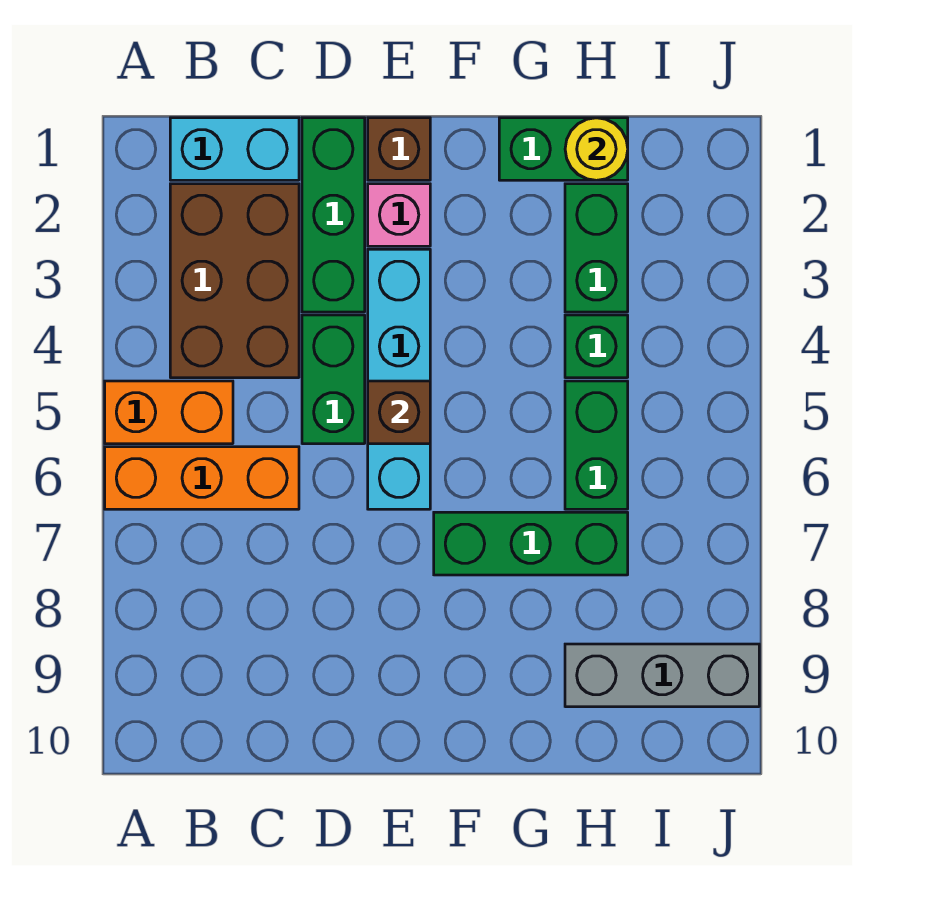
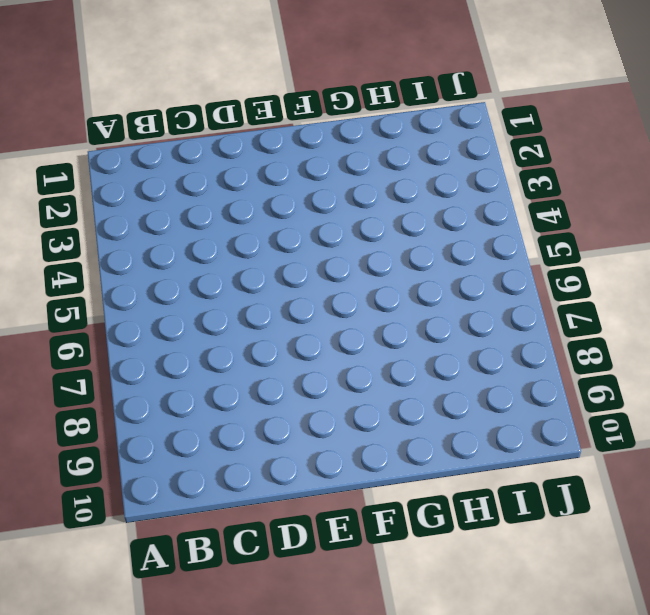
none -> orange brick A5:B5 level 1
none -> orange brick A6:C6 level 1
none -> cyan brick B1:C1 level 1

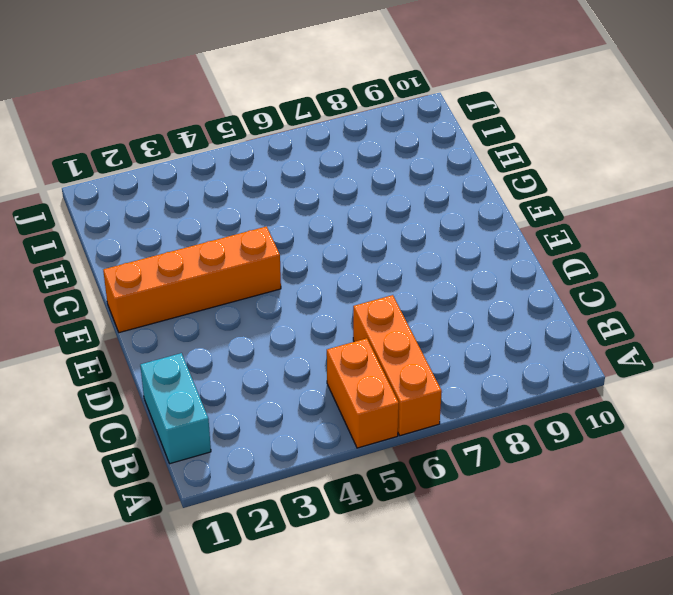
orange brick F1:F4 level 1 -> none
none -> brown brick B2:C4 level 1
none -> green brick D1:D3 level 1
none -> green brick D4:D5 level 1

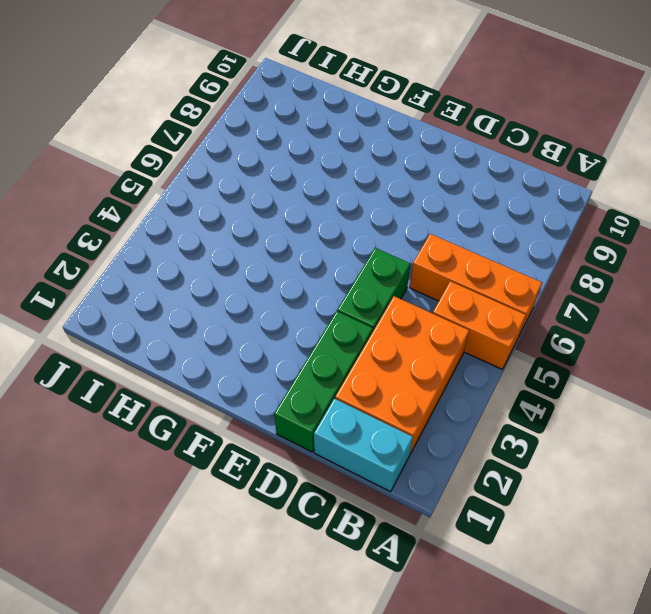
orange brick B2:C4 level 1 -> brown brick B2:C4 level 1
none -> brown brick E1 level 1
none -> pink brick E2 level 1
none -> cyan brick E3:E6 level 1

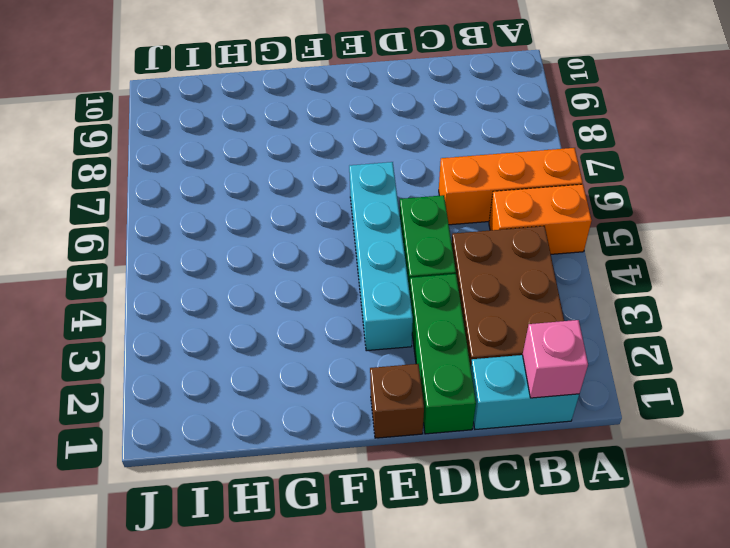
pink brick B1 level 2 -> pink brick E2 level 1
none -> green brick F7:H7 level 1
none -> green brick G1:H1 level 1
none -> green brick H2:H3 level 1

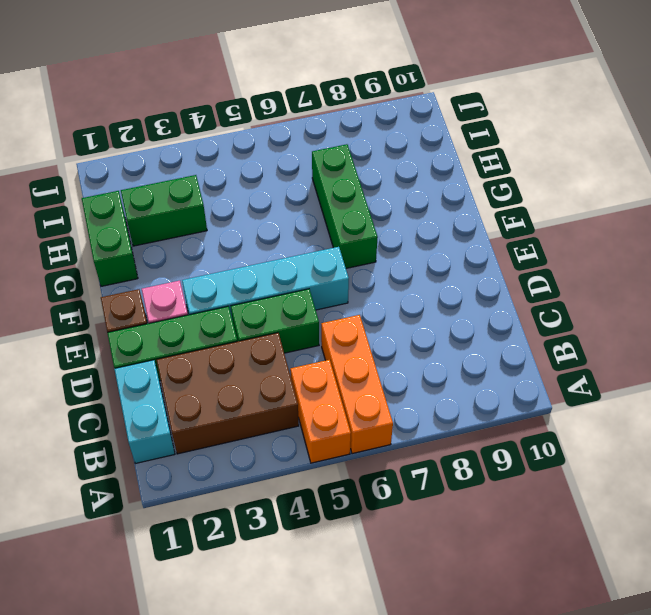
none -> green brick H4 level 1
none -> green brick H5:H6 level 1
none -> grey brick H9:J9 level 1

